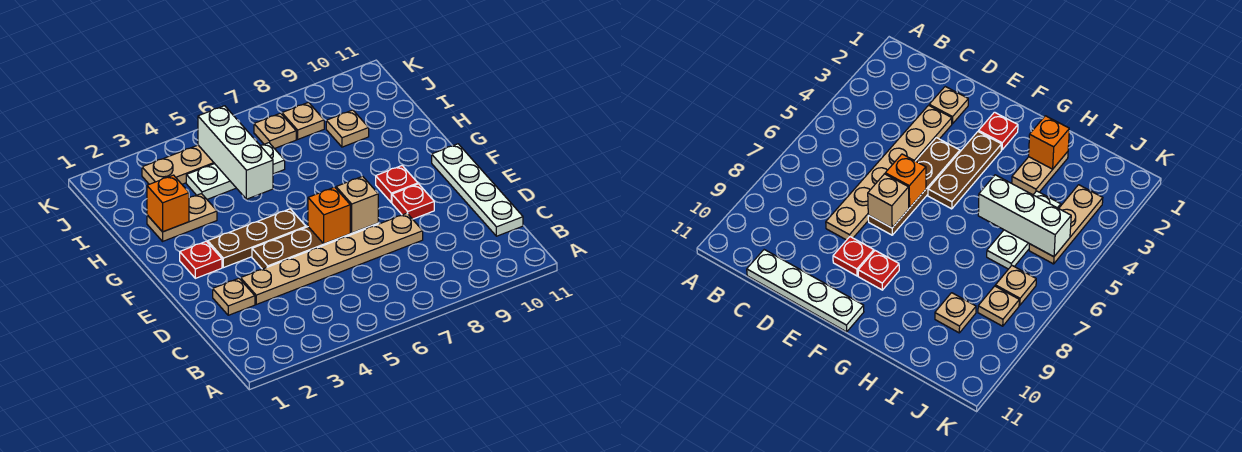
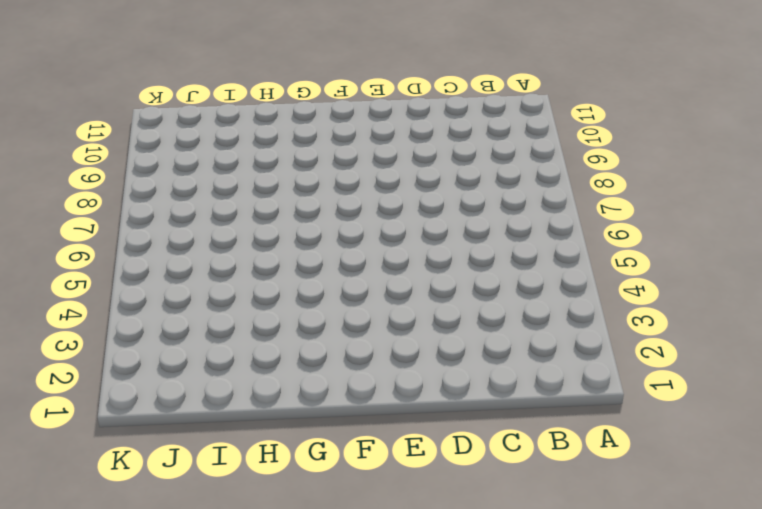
none -> white plate C11:F11 level 1
none -> tan plate D2 level 1
none -> tan plate D3:D8 level 1

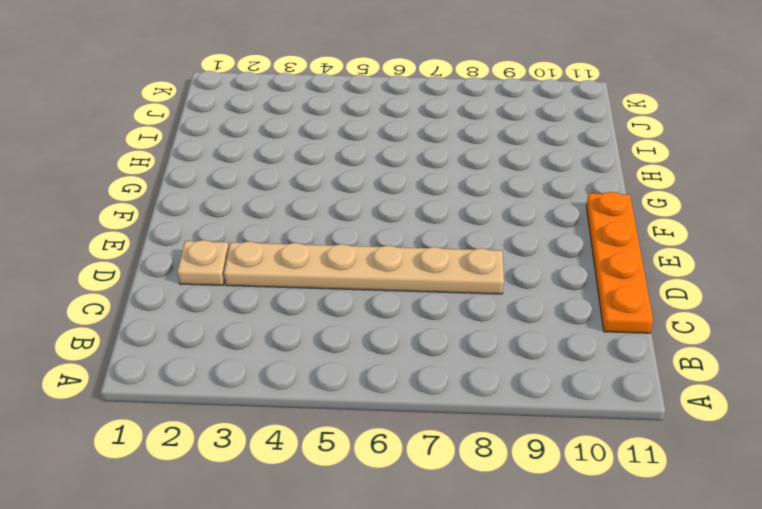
orange plate C11:F11 level 1 -> white plate C11:F11 level 1
none -> brown plate E4:E7 level 1
none -> red plate E9 level 1
none -> red plate F2 level 1

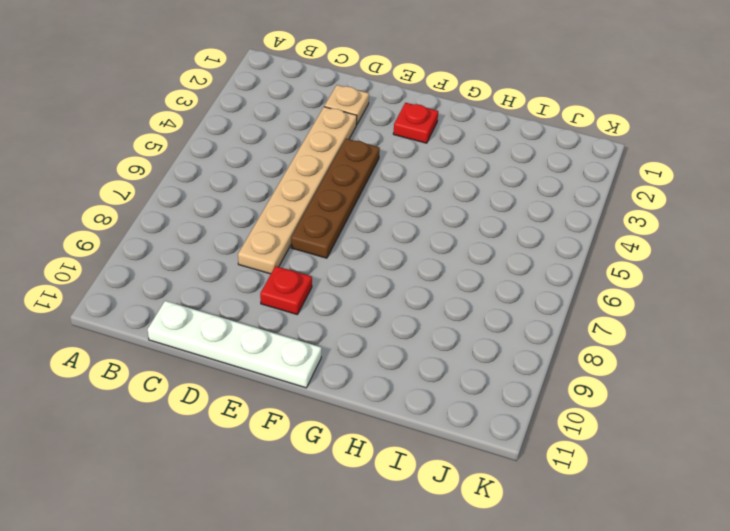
none -> brown plate F3:F5 level 1
none -> red plate F9 level 1
none -> tan plate H2:H3 level 1

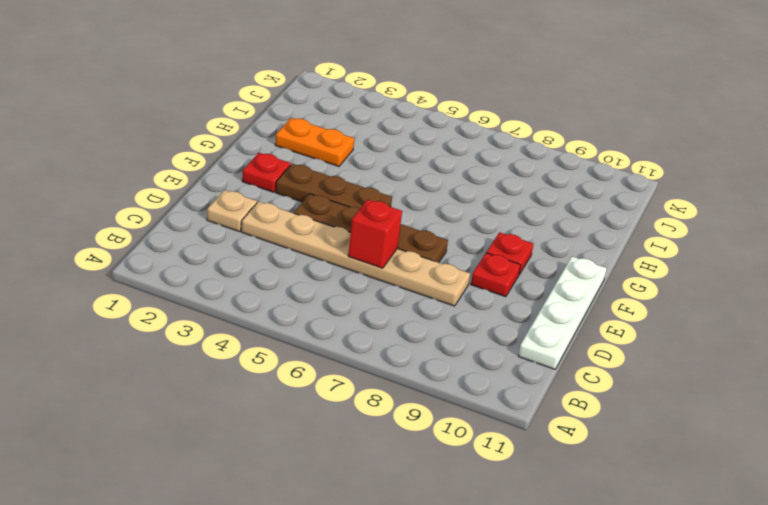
red brick D6 level 2 -> none
orange plate H2:H3 level 1 -> tan plate H2:H3 level 1
none -> white plate I4:I6 level 1
none -> tan plate I9 level 1
none -> tan plate J3:J5 level 1

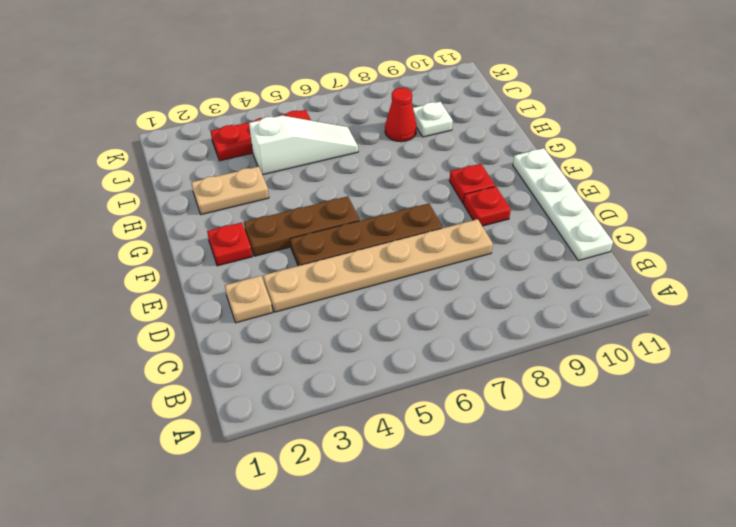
white slope I4:I6 level 1 top 4 -> white plate I4:I6 level 1
red cone I8 level 1 -> none
white plate I9 level 1 -> tan plate I9 level 1
red plate J3:J5 level 1 -> tan plate J3:J5 level 1
none -> tan plate J7 level 1
none -> tan plate J8 level 1
none -> orange brick E6 level 2

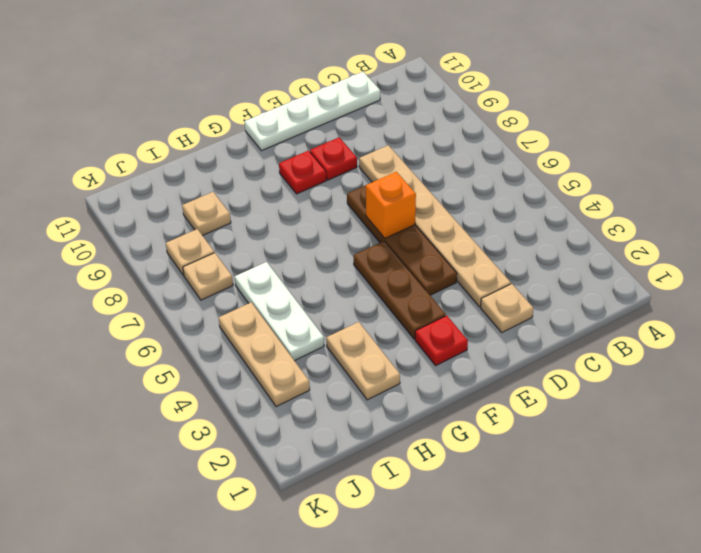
none -> tan brick E7 level 2
none -> orange brick H2 level 2
none -> white brick H5:J5 level 2

